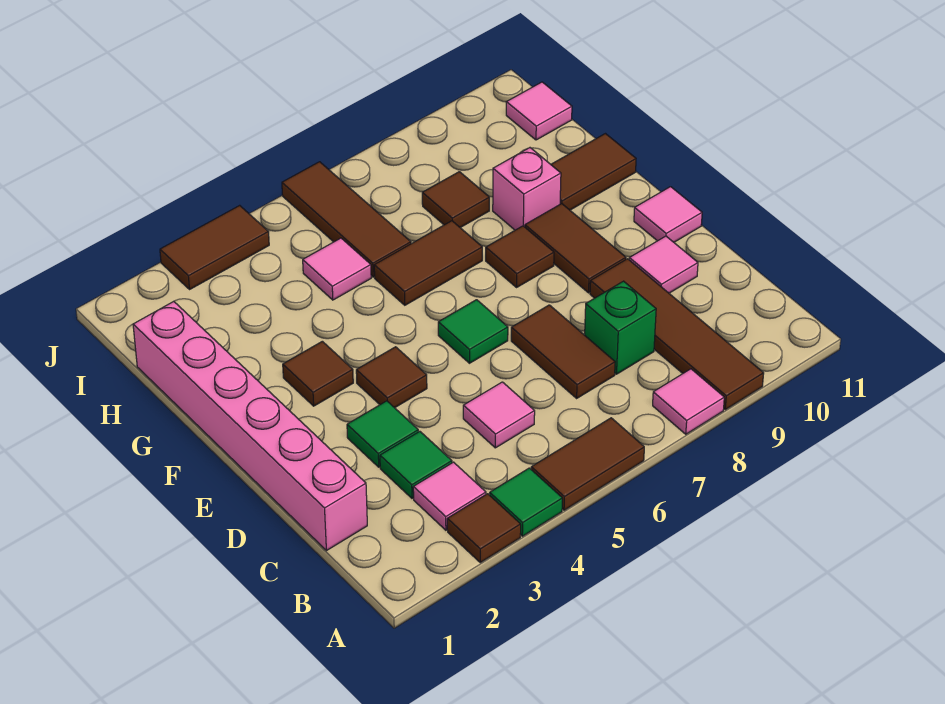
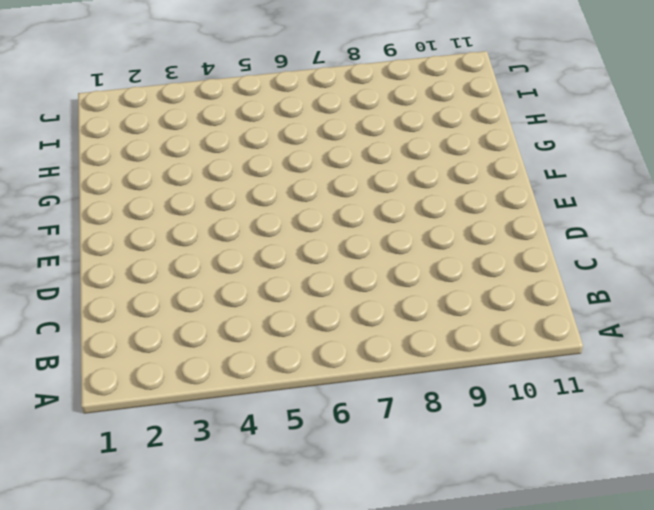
none -> brown tile A3 level 1
none -> green tile A4 level 1
none -> brown tile A5:A6 level 1

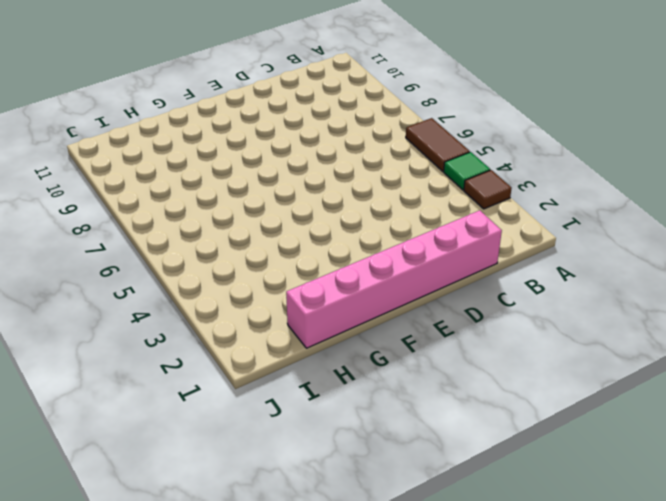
none -> pink tile A8 level 1
none -> brown tile A9:D9 level 1
none -> pink tile B3 level 1

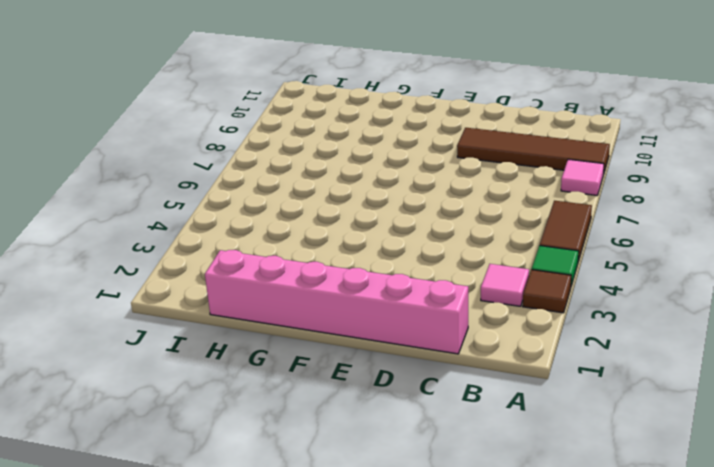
none -> green tile C3 level 1
none -> pink tile C5 level 1
none -> brown tile C7:D7 level 1

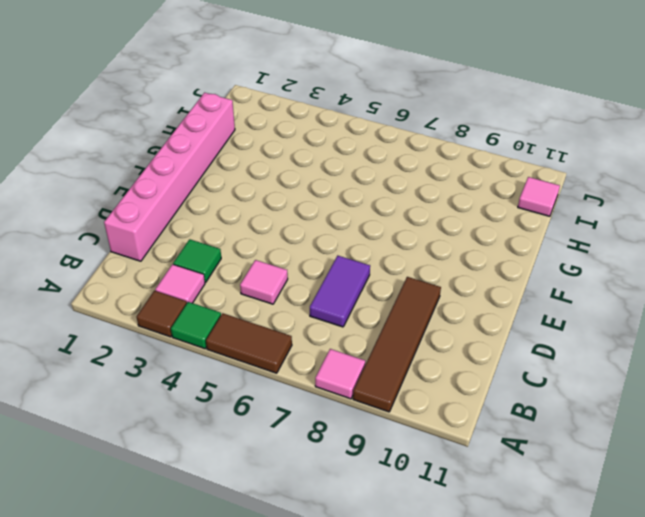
purple tile C7:D7 level 1 -> brown tile C7:D7 level 1
none -> green brick C8 level 1
none -> green tile D3 level 1
none -> pink tile D10 level 1

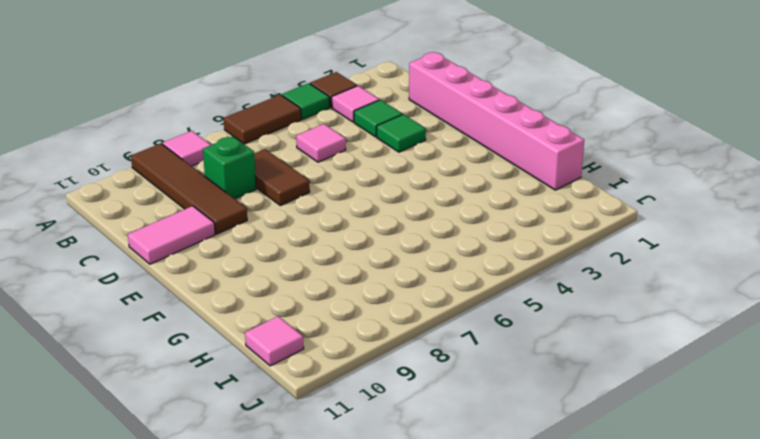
pink tile D10:D11 level 1 -> pink tile D10 level 1
none -> brown tile E4 level 1
none -> green tile E6 level 1
none -> brown tile E9:F9 level 1

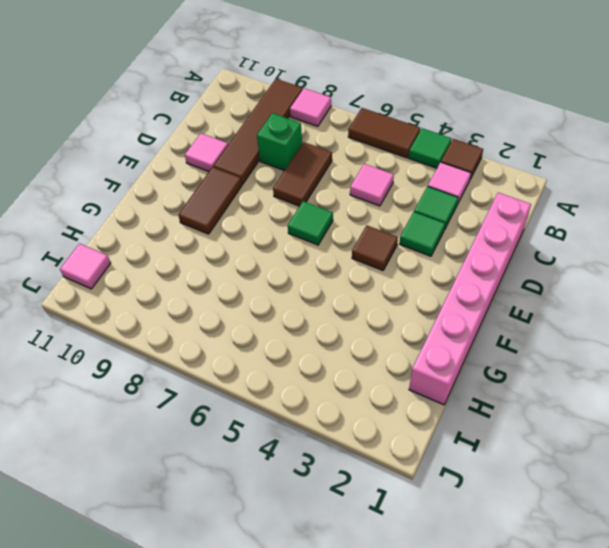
none -> pink tile E11 level 1
none -> brown tile F3 level 1
none -> brown tile F8 level 1

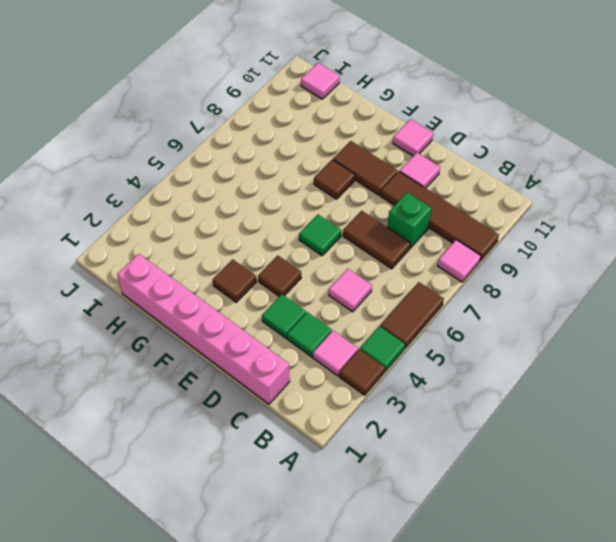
none -> brown tile G6:G7 level 1
none -> pink brick G9 level 1
none -> brown tile G10:G11 level 1

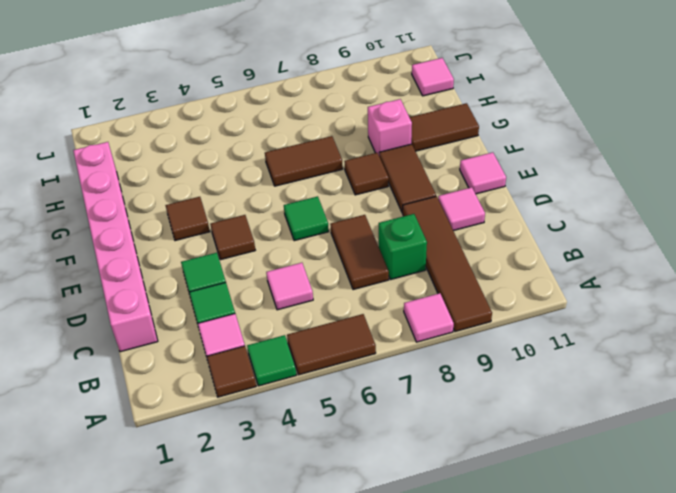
none -> pink tile H5 level 1
none -> brown tile H6:J6 level 1
none -> brown tile H8 level 1

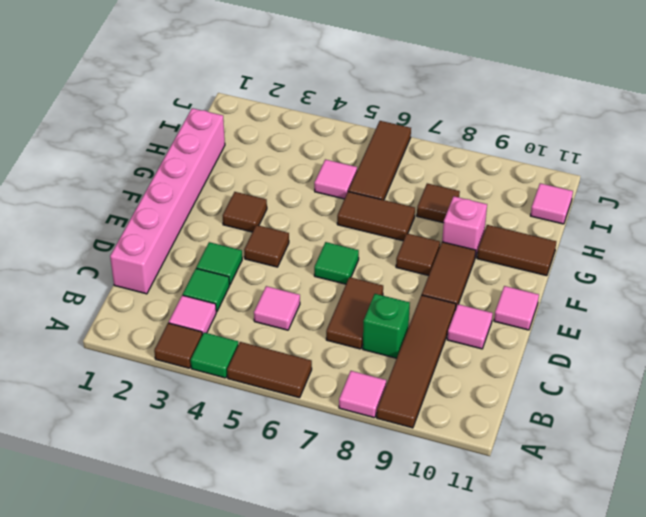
none -> brown tile J3:J4 level 1

